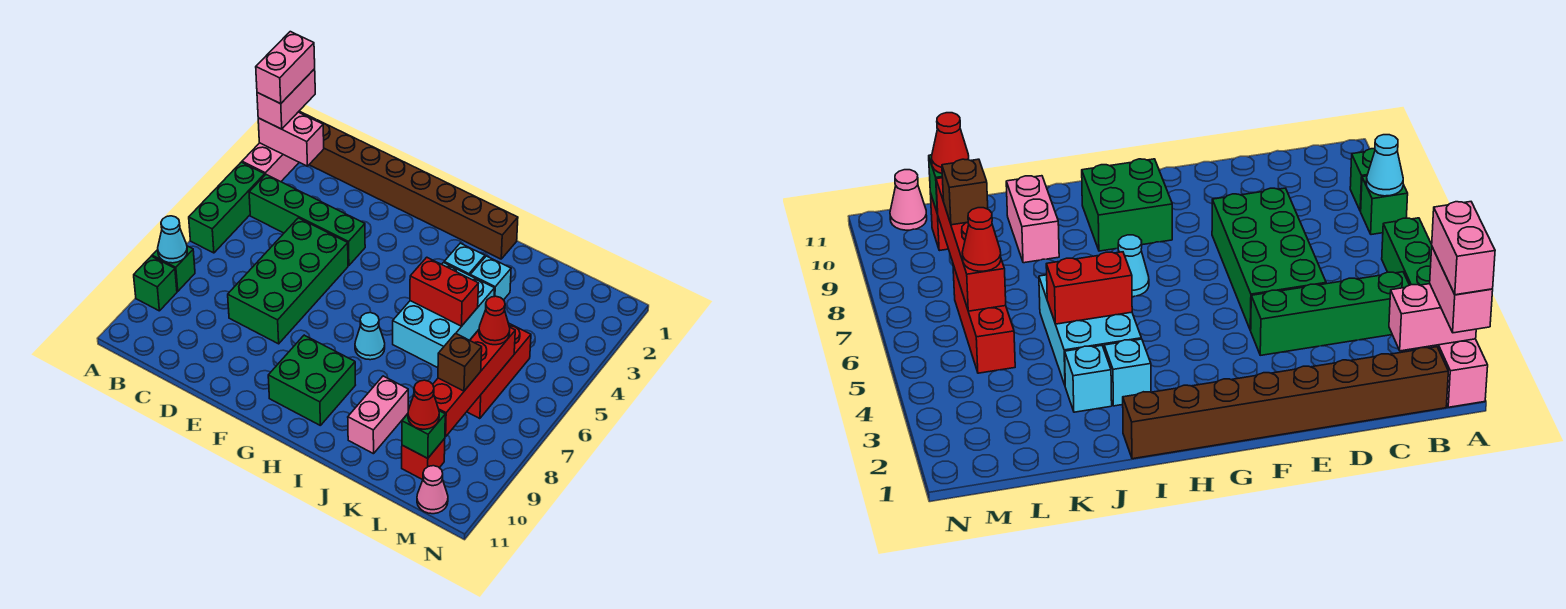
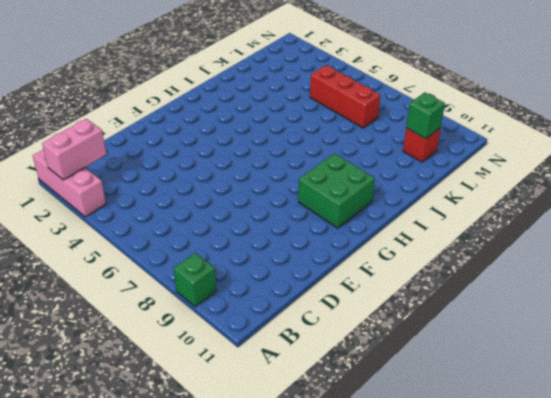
none -> green brick A4:A6 level 1
none -> green brick A8 level 1
none -> brown brick B1:I1 level 1

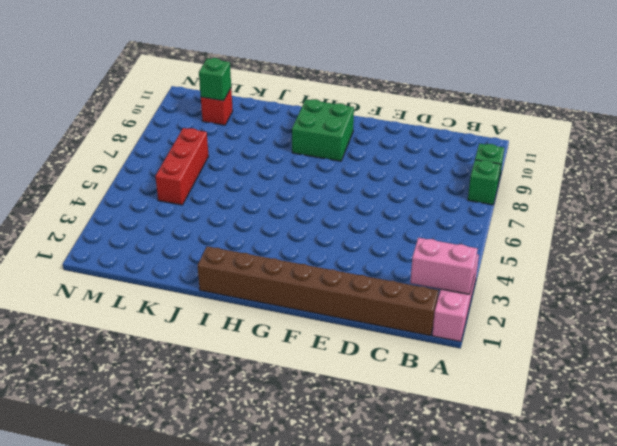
none -> green brick A4:A6 level 1
none -> green brick B4:E4 level 1
none -> green brick D5:E8 level 1

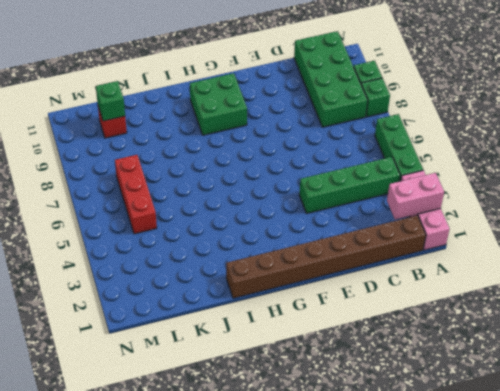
green brick B8:C11 level 1 -> green brick D5:E8 level 1
none -> cyan cone H7 level 1
none -> cyan brick I3 level 1
none -> cyan brick I4:J6 level 1

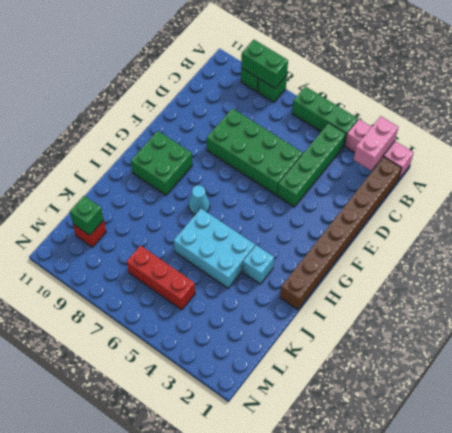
green brick A8:A9 level 2 -> cyan cone A8 level 2
none -> cyan brick J3 level 1
none -> pink brick J9:J10 level 1
none -> pink cone M11 level 1

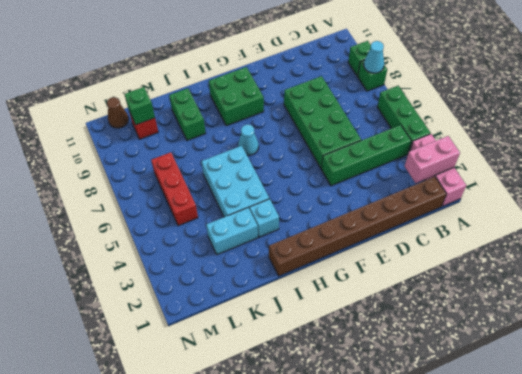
cyan brick J3:K3 level 1 -> cyan brick J3 level 1
green brick J9:J10 level 1 -> pink brick J9:J10 level 1
brown cone M11 level 1 -> pink cone M11 level 1
none -> red brick I5:J5 level 2
none -> red brick L6:L9 level 2
none -> pink brick A1:A2 level 3

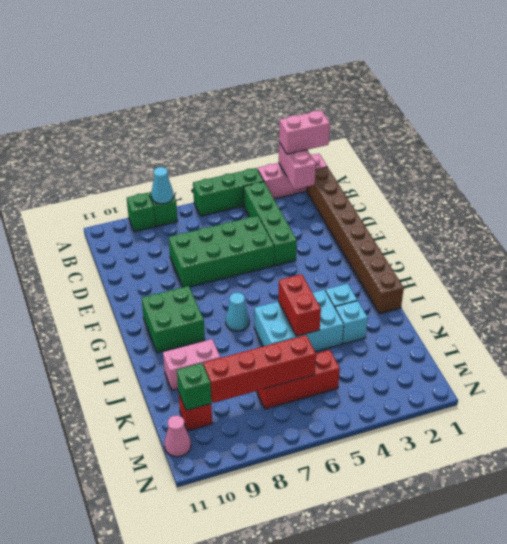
none -> red cone L6 level 3
none -> brown brick L8 level 3
none -> red cone L10 level 3

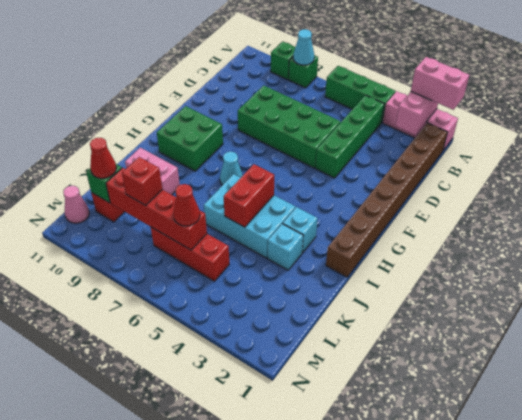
red brick L8 level 3 -> brown brick L8 level 3
none -> pink brick A1:A2 level 4

